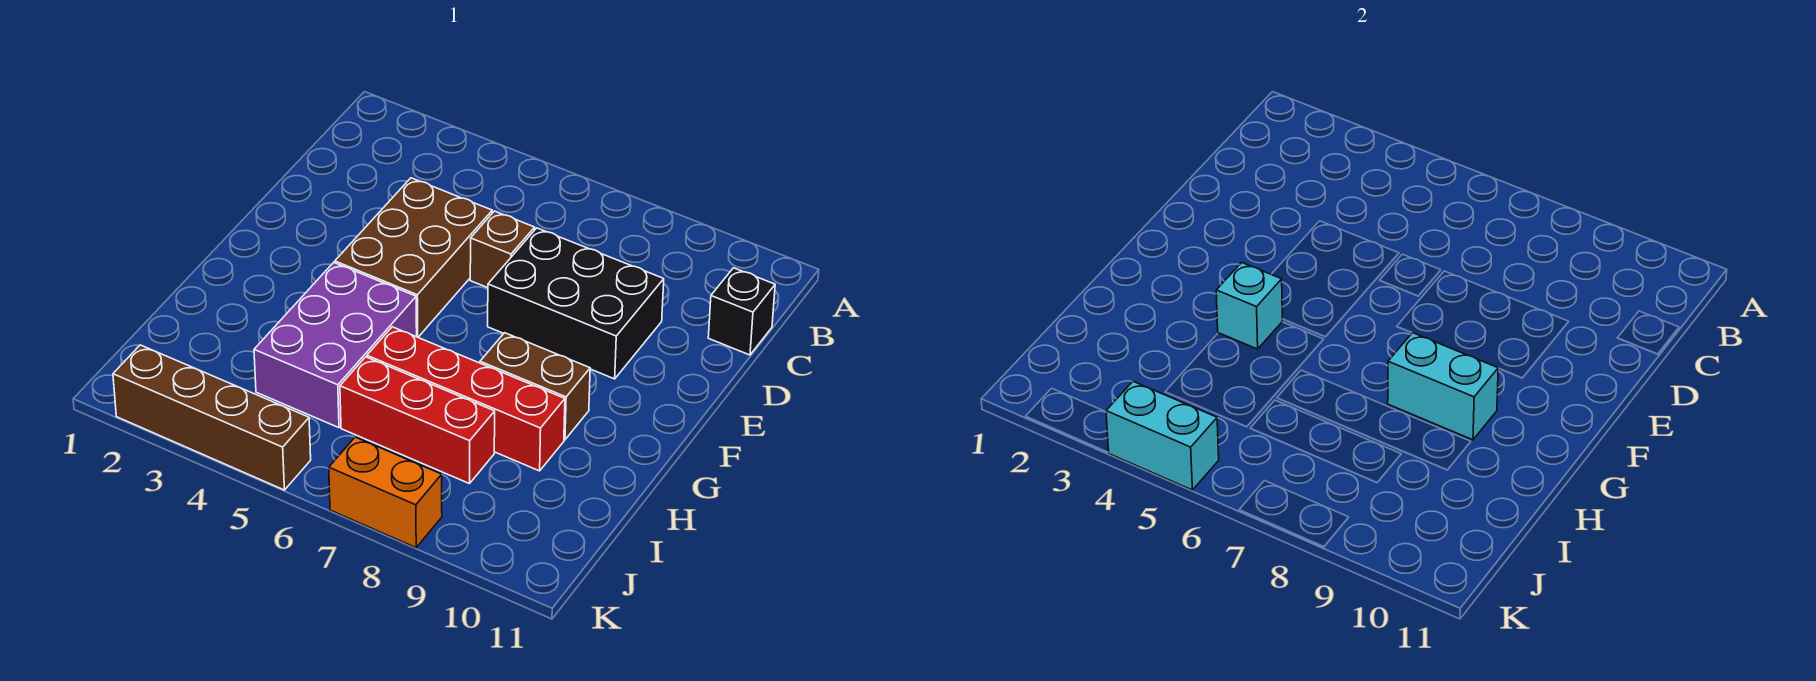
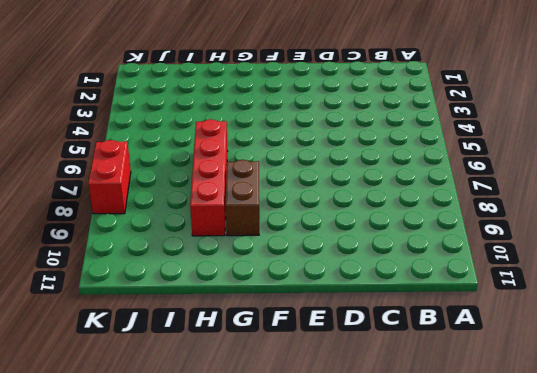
red brick K7:K8 level 1 -> orange brick K7:K8 level 1
none -> black brick C11 level 1
none -> brown brick D4:F5 level 1
none -> brown brick D6 level 1

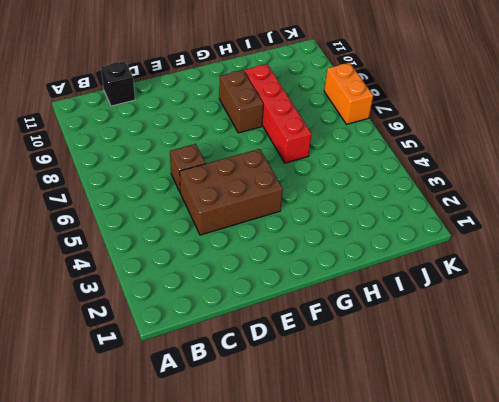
none -> black brick D7:E9 level 1
none -> purple brick G4:I5 level 1
none -> red brick I6:I8 level 1

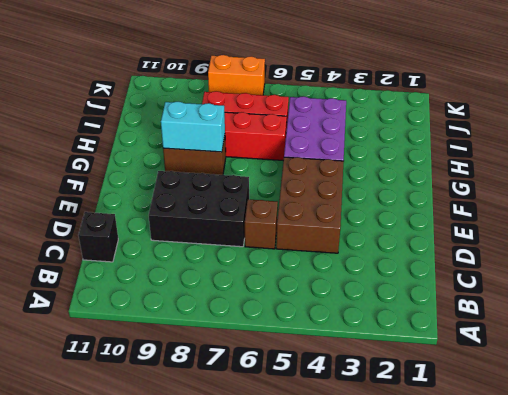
none -> brown brick K2:K5 level 1
none -> cyan brick G4 level 2
none -> cyan brick K4:K5 level 2

